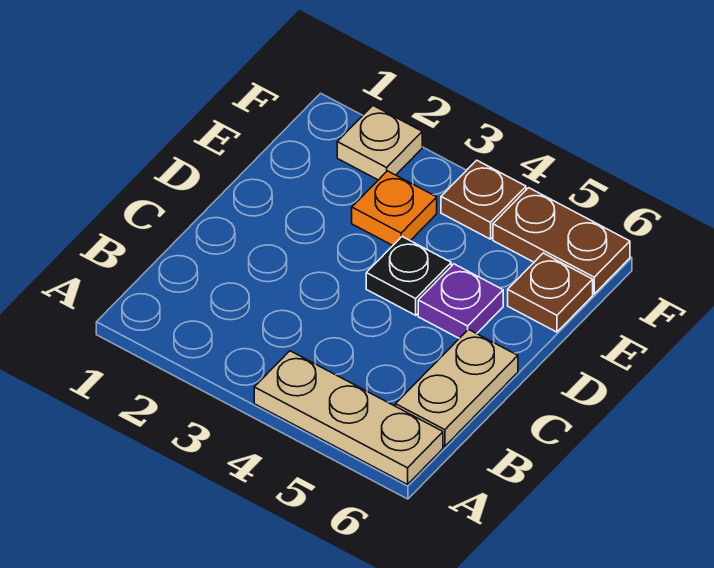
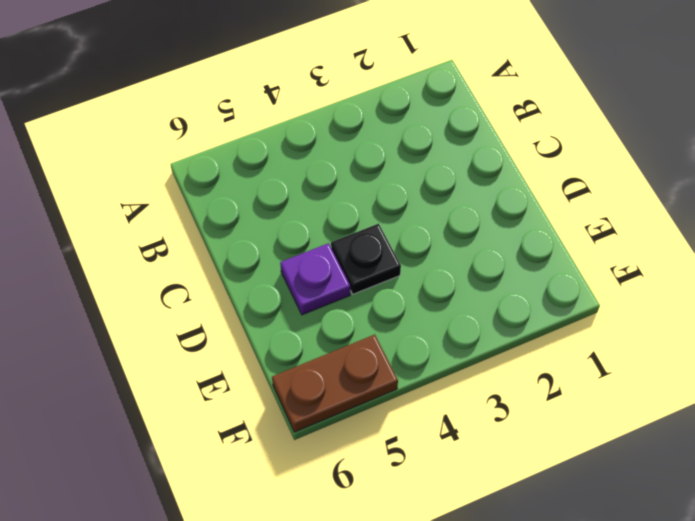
none -> tan plate A4:A6 level 1
none -> tan plate B6:C6 level 1

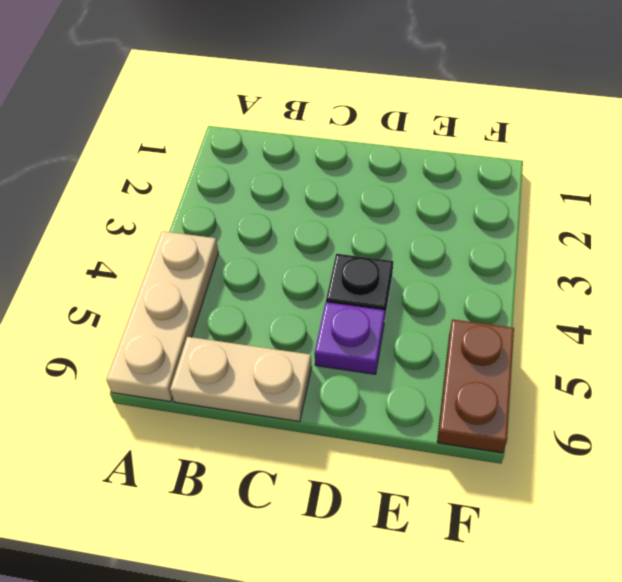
none -> orange plate E3 level 1
none -> brown plate E6 level 1

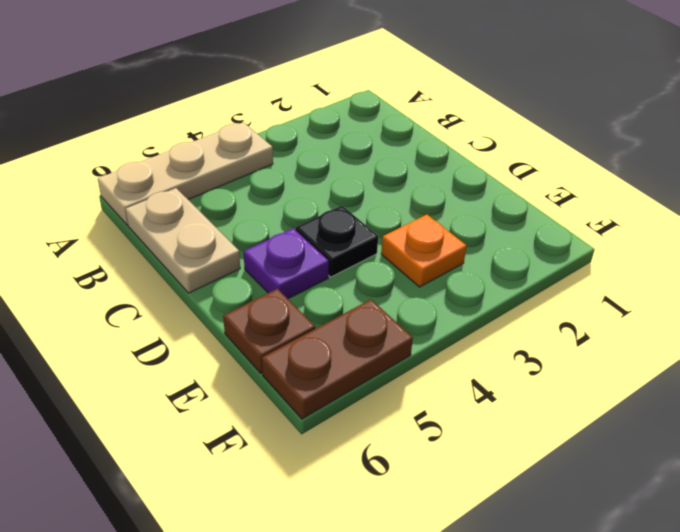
none -> tan plate F2 level 1
none -> brown plate F4 level 1

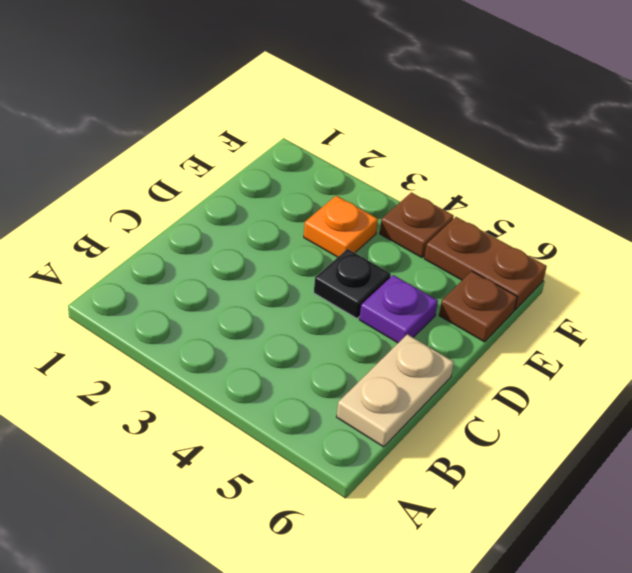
none -> tan plate A4:A6 level 1
none -> tan plate F2 level 1

